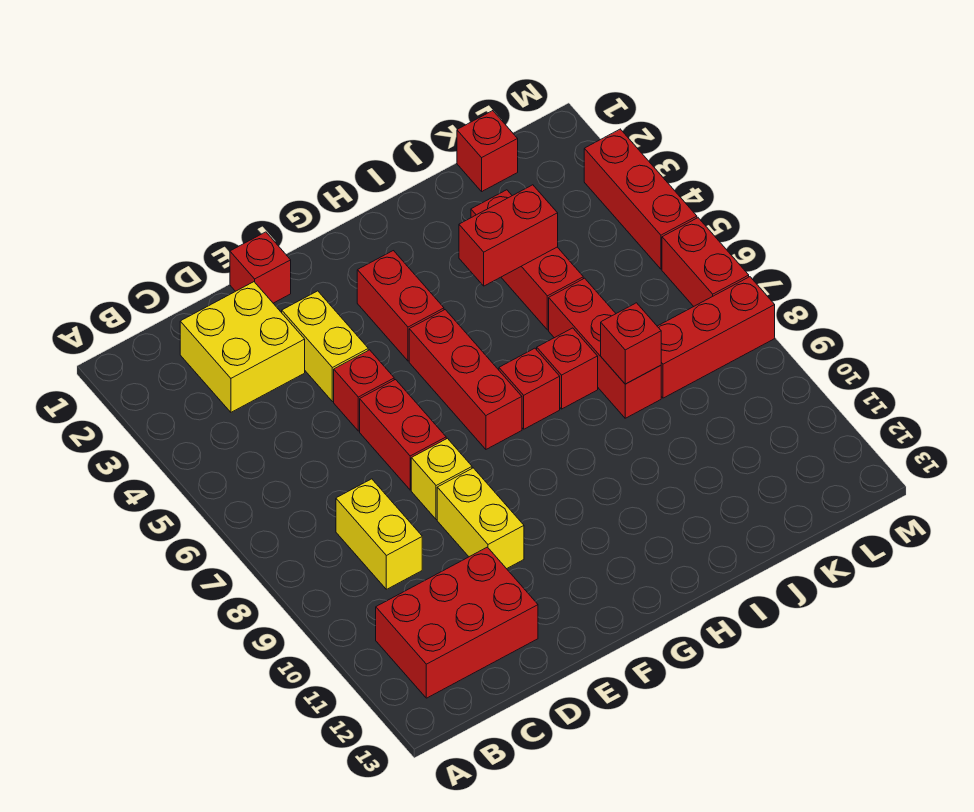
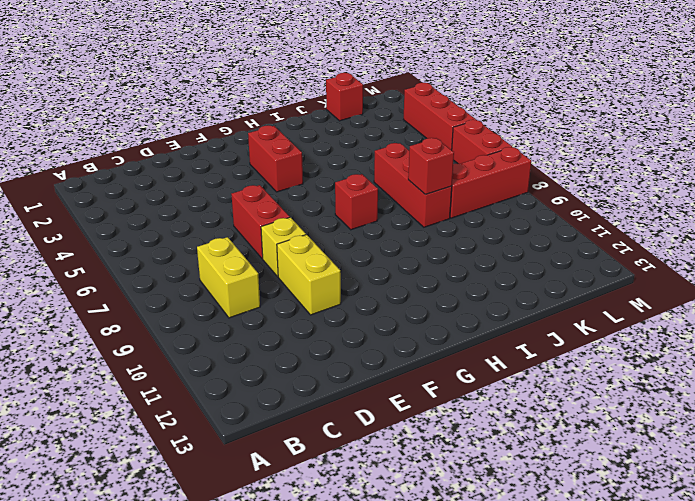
none -> red brick B11:D12 level 1
none -> yellow brick C2:D3 level 1
none -> red brick E1 level 1

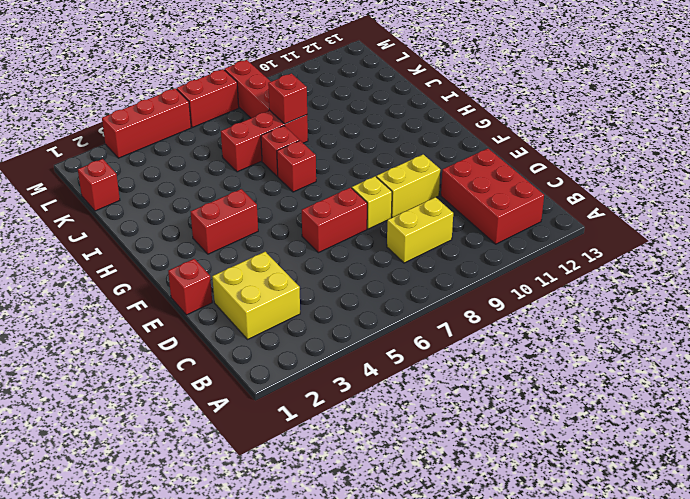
none -> yellow brick E3:E4 level 1
none -> red brick E5 level 1
none -> red brick G5:G7 level 1

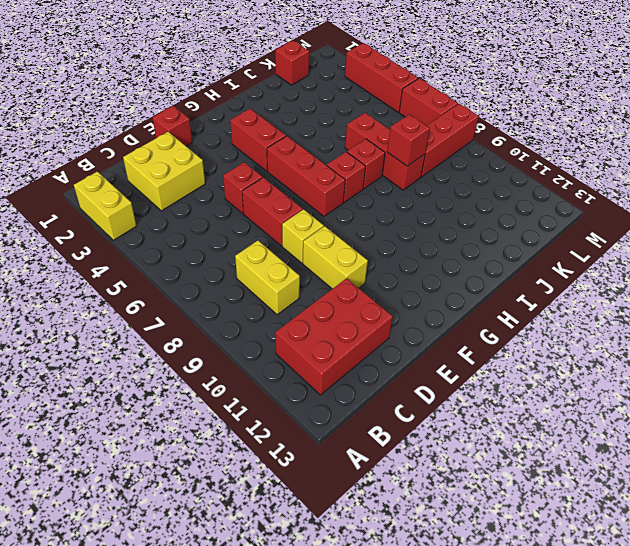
yellow brick A2:A3 level 1 -> yellow brick E3:E4 level 1
none -> red brick J3:J5 level 1
none -> red brick I4:J4 level 2

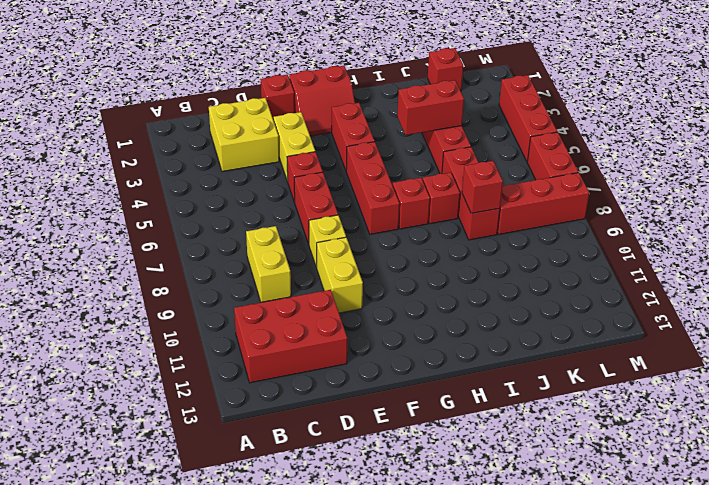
red slope F1:G2 level 1 top 1 -> none

